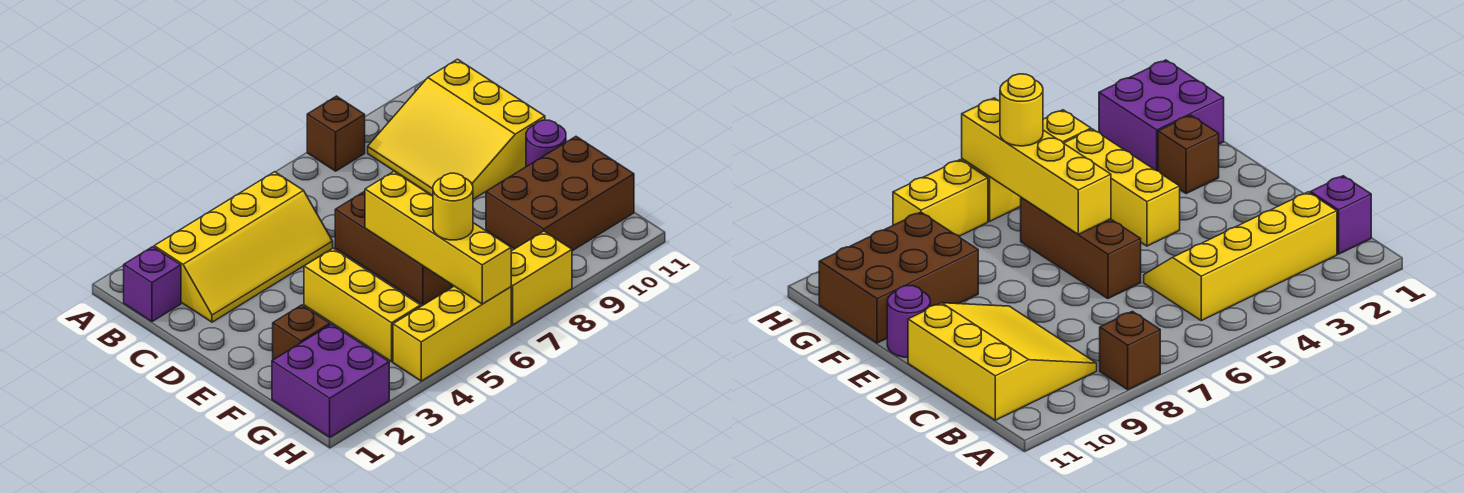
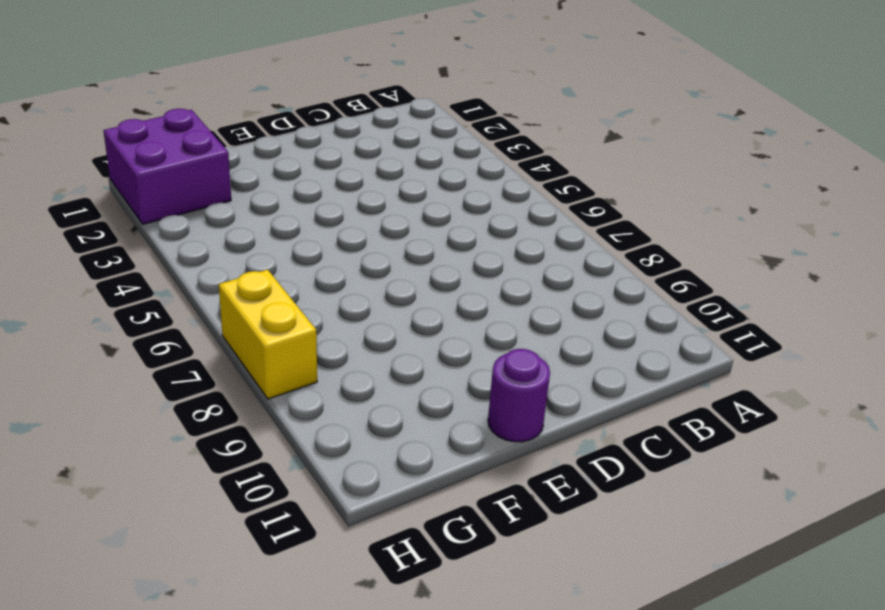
none -> brown brick A8 level 1
none -> purple brick B1 level 1
none -> yellow slope B2:C5 level 1 top B

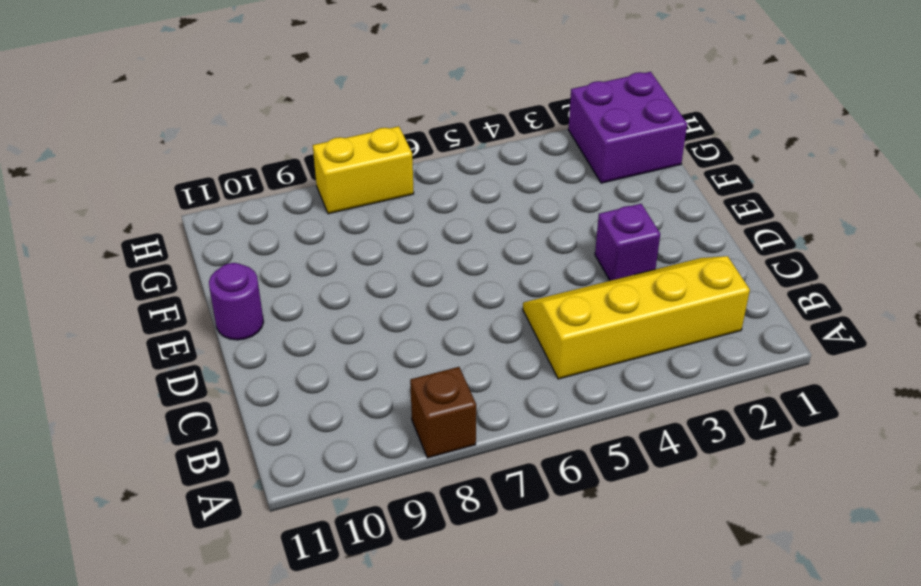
purple brick D3 level 1 -> purple brick B1 level 1
none -> yellow slope B9:D11 level 1 top 11
none -> brown brick D6:F6 level 1
none -> yellow brick E4:G4 level 1

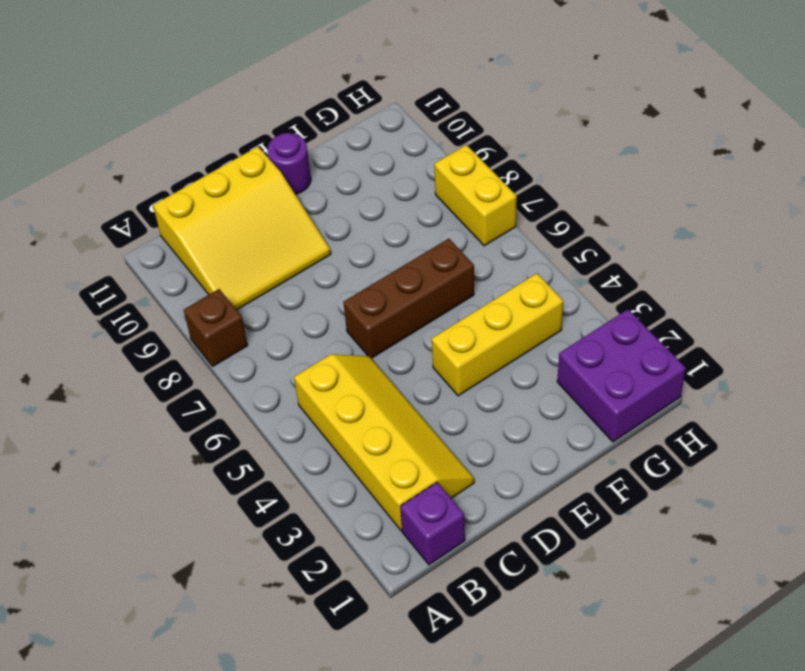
none -> brown brick F2 level 1
none -> brown brick F9:G11 level 1
none -> yellow brick H4:H6 level 1

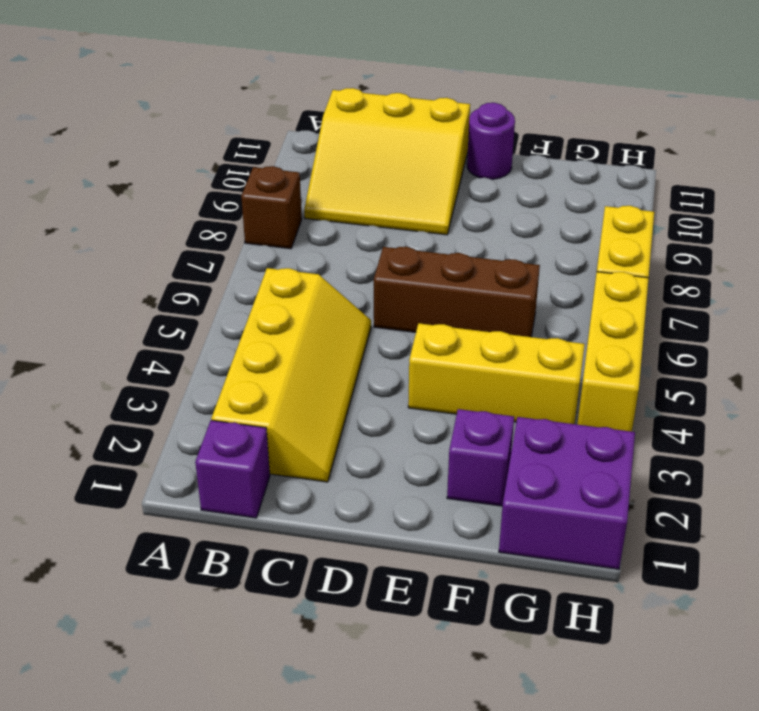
purple brick F2 level 1 -> brown brick F2 level 1
none -> brown brick F9:G11 level 1
none -> yellow brick E6:H6 level 2
none -> yellow round brick G6 level 3

